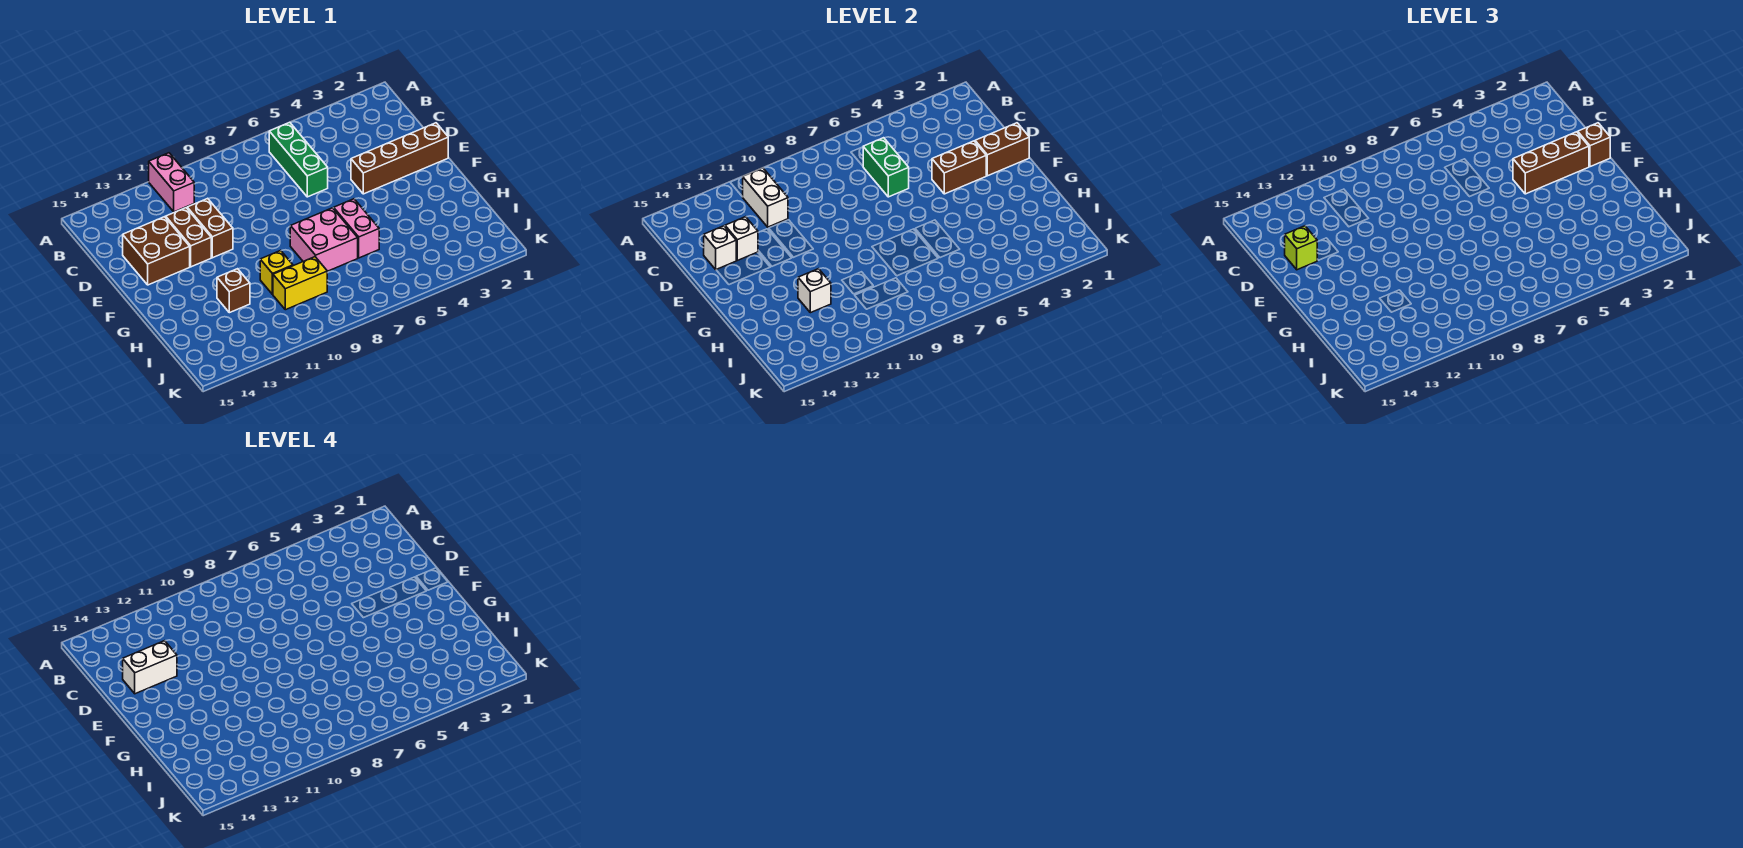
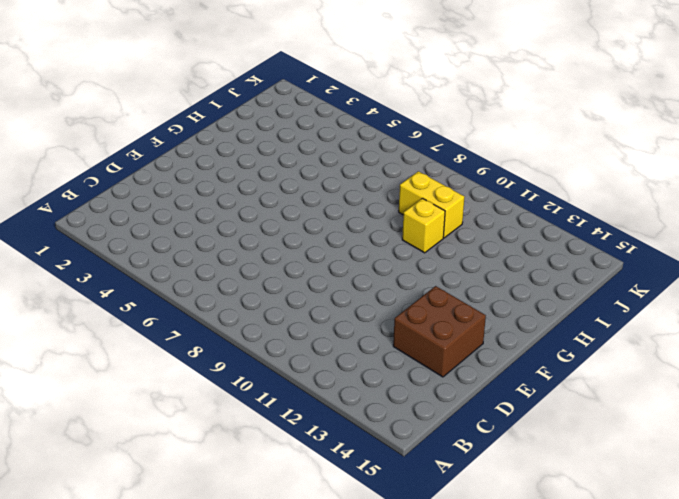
none -> pink brick A11:B11 level 1
none -> green brick B6:D6 level 1
none -> brown brick D11:E11 level 1

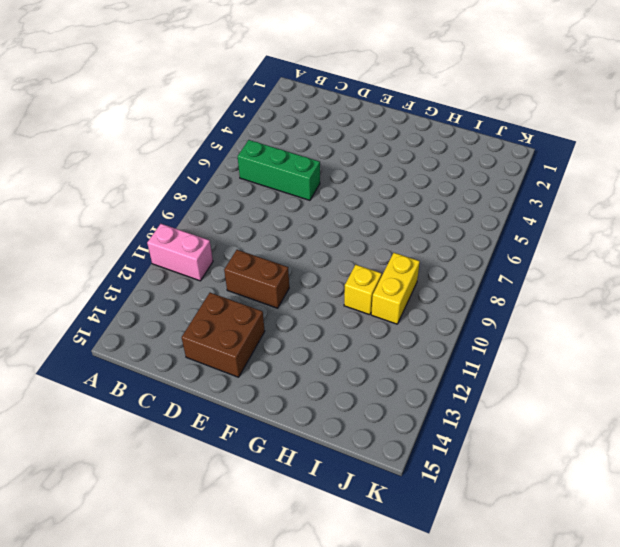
none -> brown brick D12:E12 level 1
none -> brown brick E1:E4 level 1
none -> pink brick G6:H6 level 1

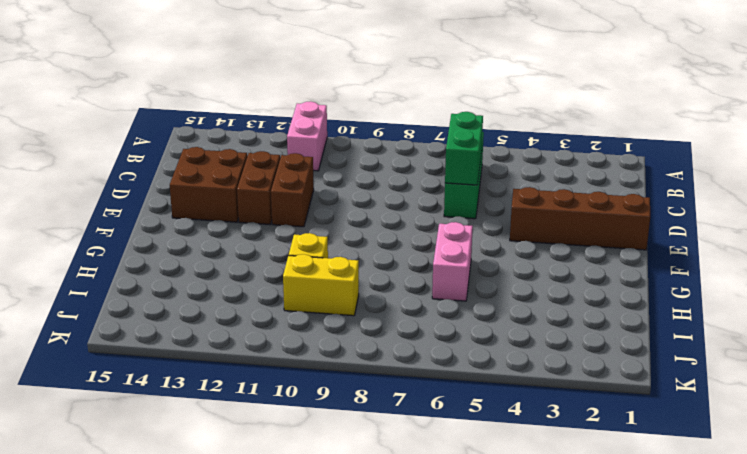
none -> pink brick G7:H8 level 1
none -> brown brick H12 level 1
none -> white brick B11:C11 level 2

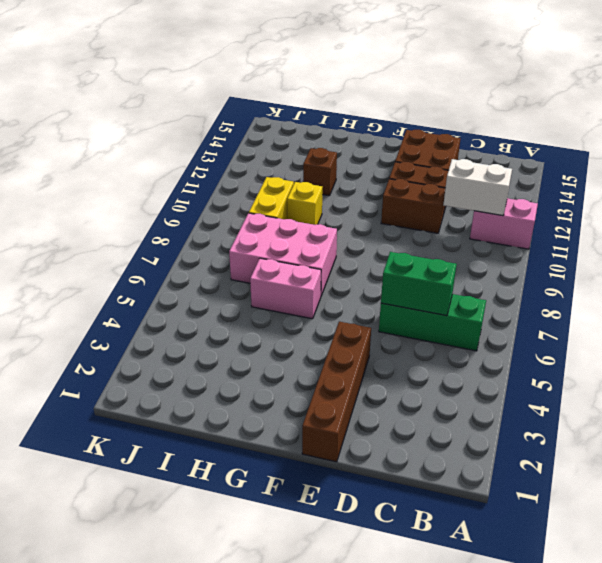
pink brick G7:I8 level 1 -> pink brick G7:H8 level 1
none -> white brick D13 level 2
none -> white brick D14 level 2
none -> brown brick E1:E2 level 2

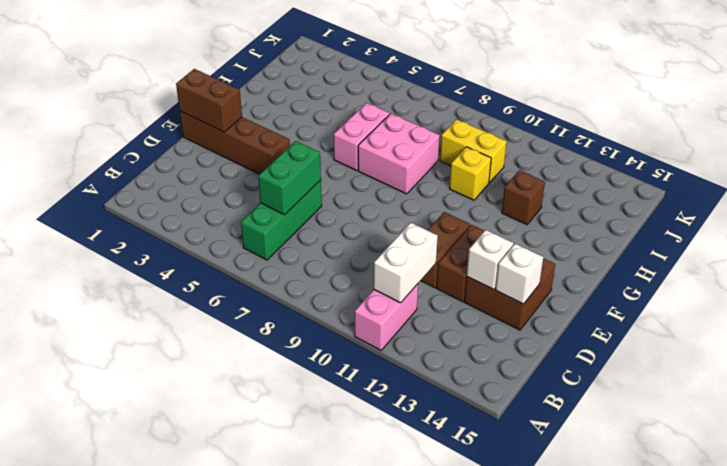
none -> brown brick E3:E4 level 2
none -> white brick H12 level 2
none -> lime brick D14 level 3

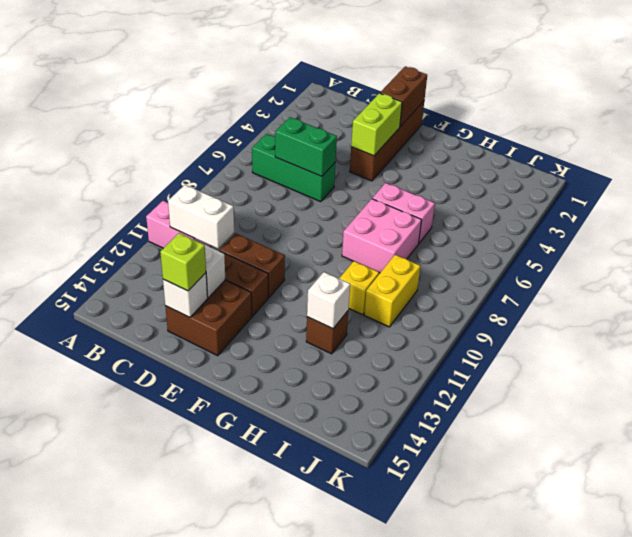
lime brick E3:E4 level 2 -> brown brick E3:E4 level 2
none -> brown brick E1 level 3
none -> brown brick E2:E4 level 3
none -> white brick D13:D14 level 4

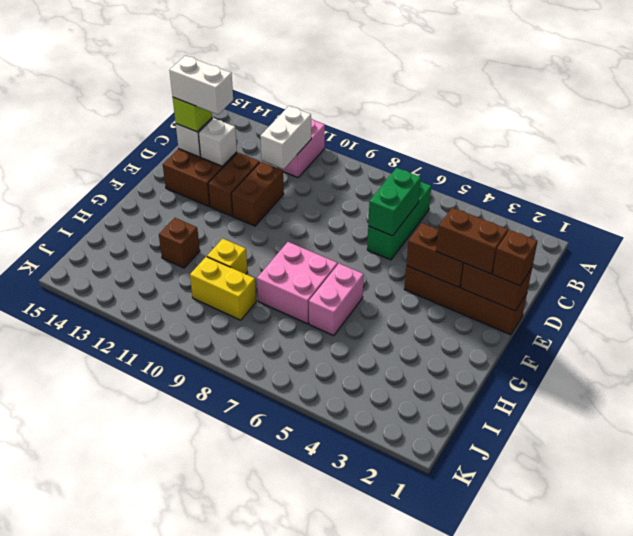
brown brick E2:E3 level 3 -> brown brick E2:E4 level 3
none -> white brick H12 level 2

